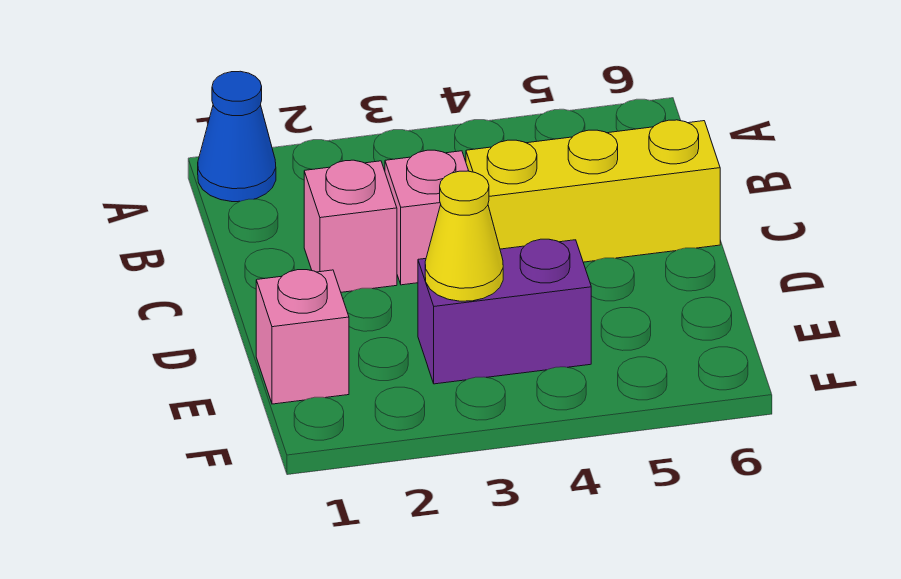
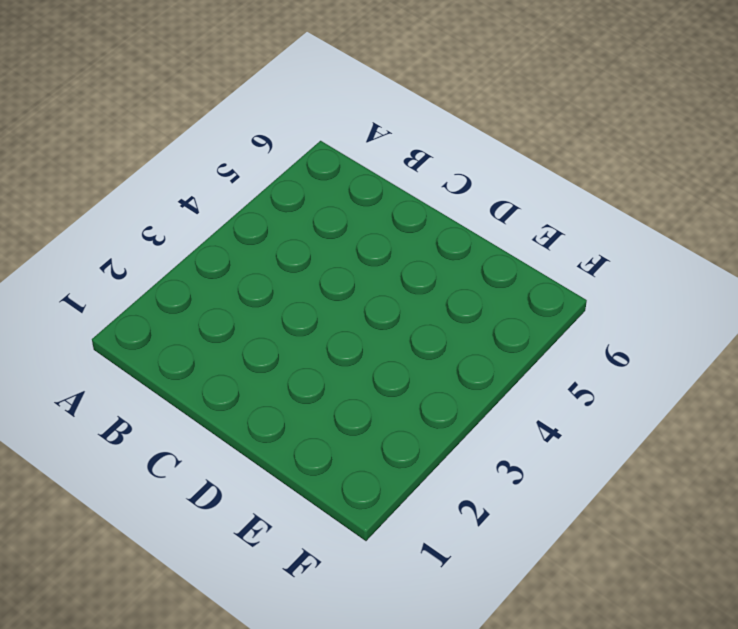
none -> blue cone A1 level 1
none -> pink brick C2 level 1

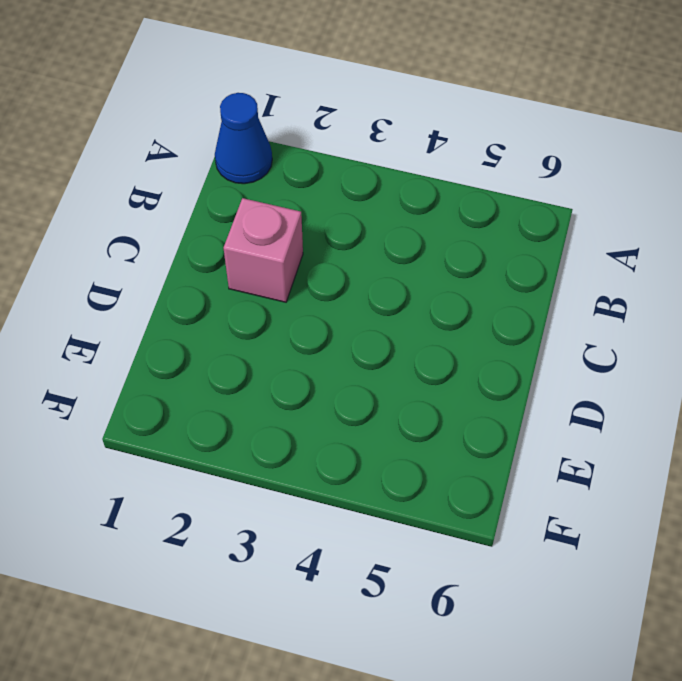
none -> pink brick C3 level 1
none -> yellow brick C4:C6 level 1

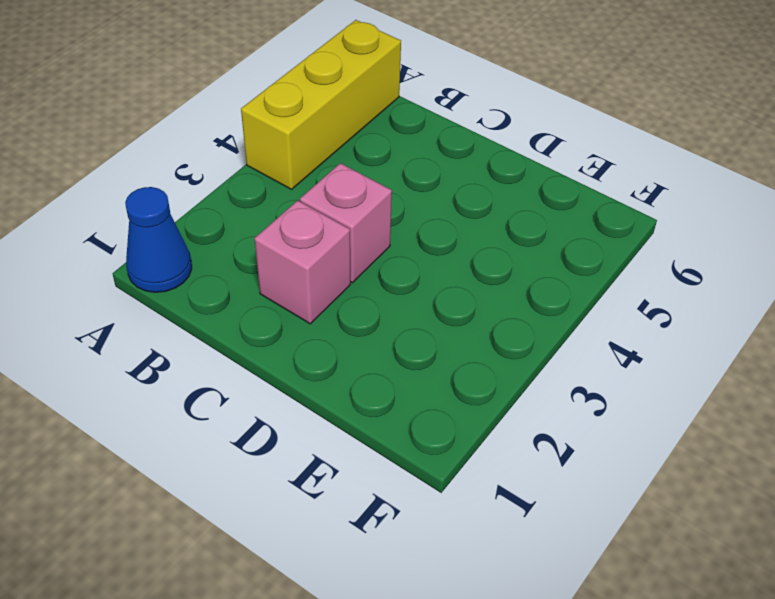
yellow brick A4:A6 level 1 -> yellow brick C4:C6 level 1
none -> pink brick E1 level 1
none -> purple brick E3:E4 level 1

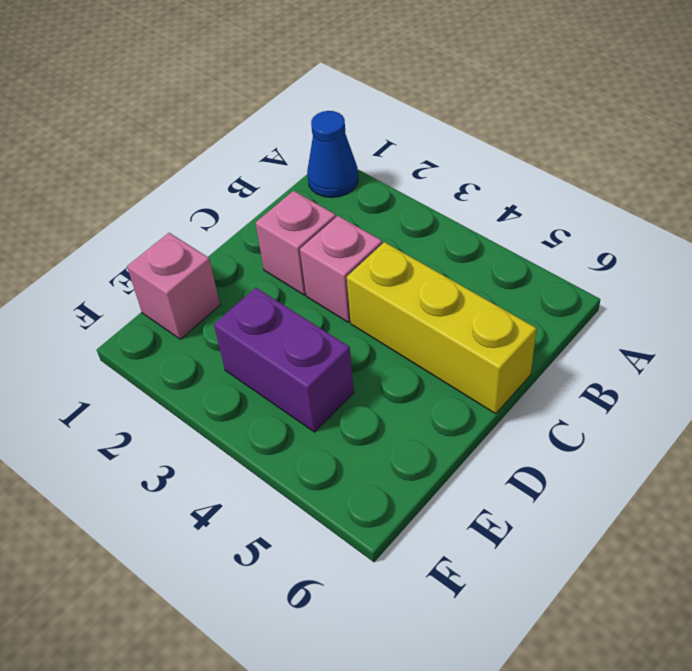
none -> yellow cone E3 level 2

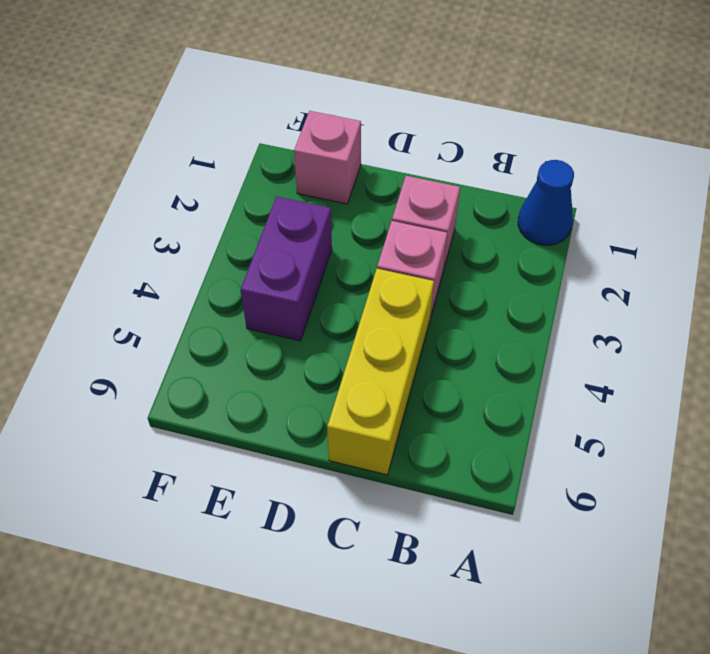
none -> yellow cone E3 level 2

